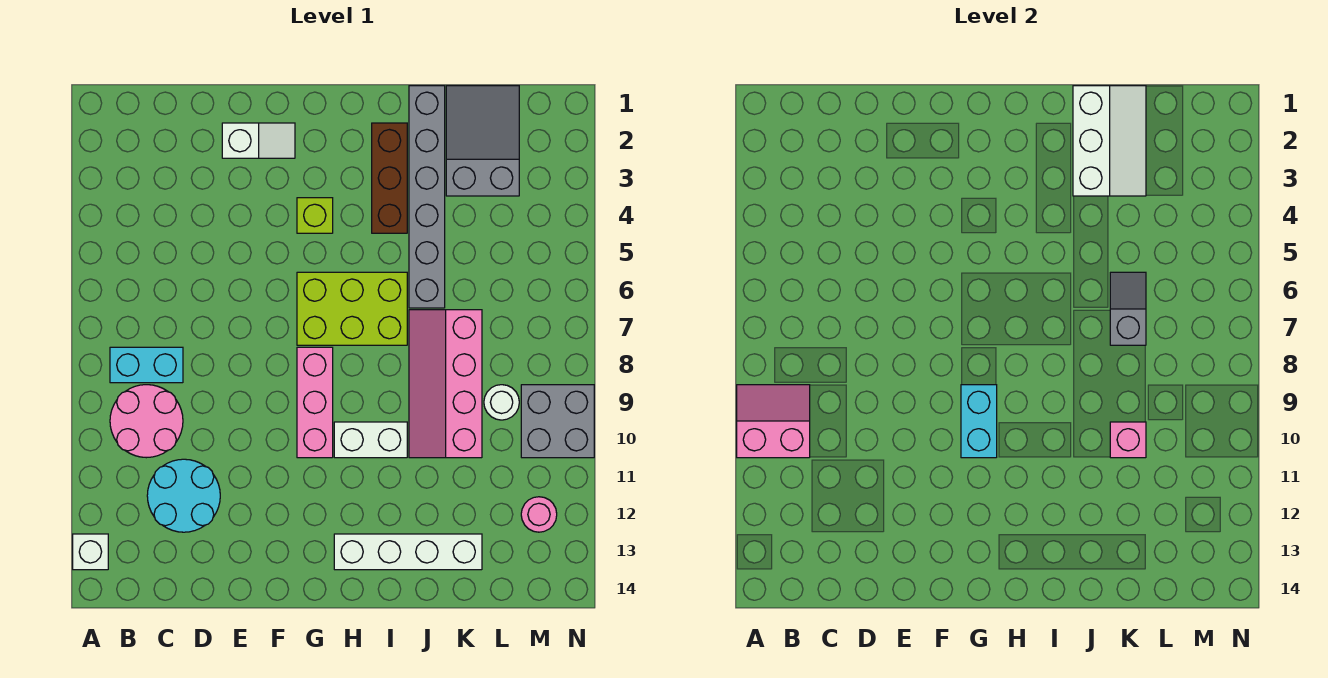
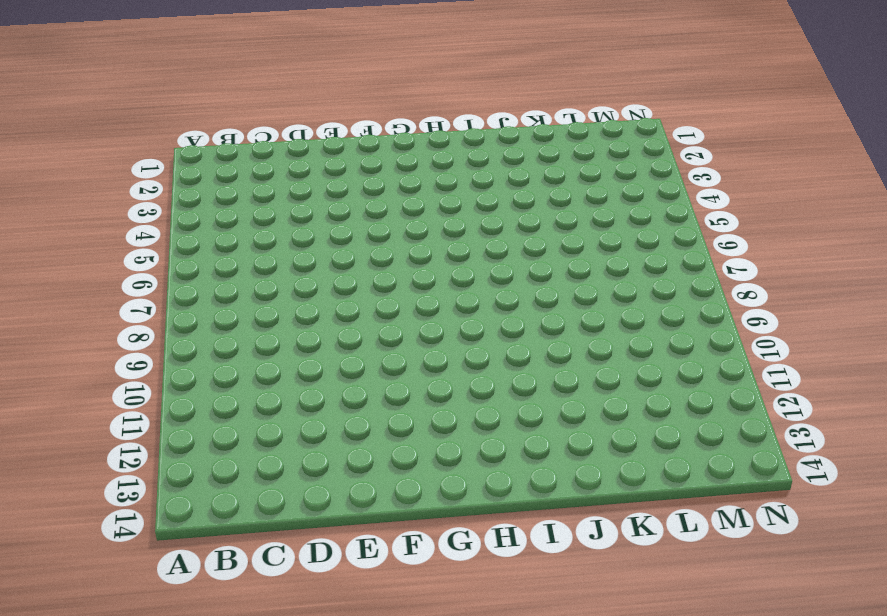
none -> white brick A13 level 1
none -> cyan brick B8:C8 level 1
none -> pink round brick B9:C10 level 1

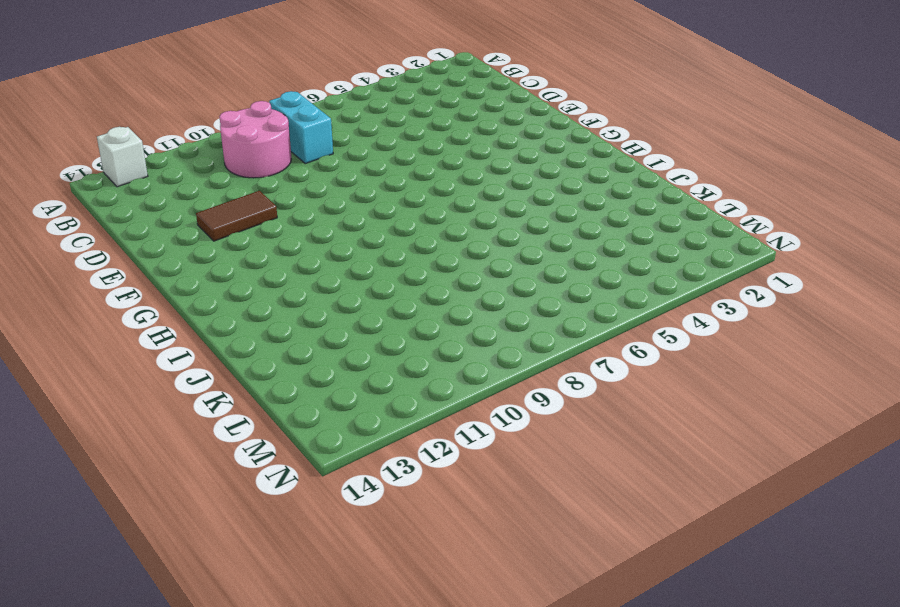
brown tile E11:E12 level 1 -> none
none -> cyan round brick C11:D12 level 1
none -> white slope E2:F2 level 1 top E
none -> lime brick G4 level 1

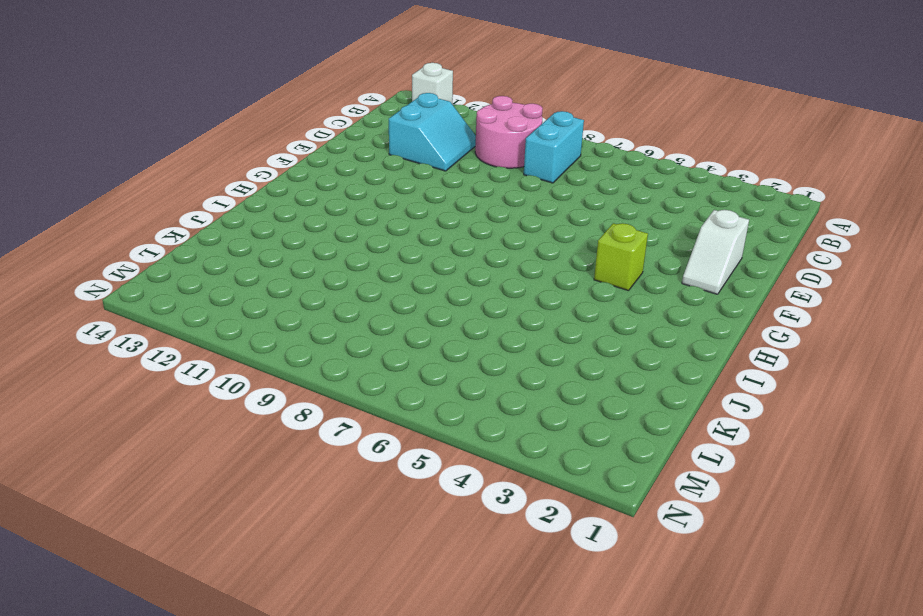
cyan slope C11:D12 level 1 top 12 -> cyan round brick C11:D12 level 1
none -> lime brick G6:I7 level 1
none -> pink brick G8:G10 level 1
none -> white brick H10:I10 level 1

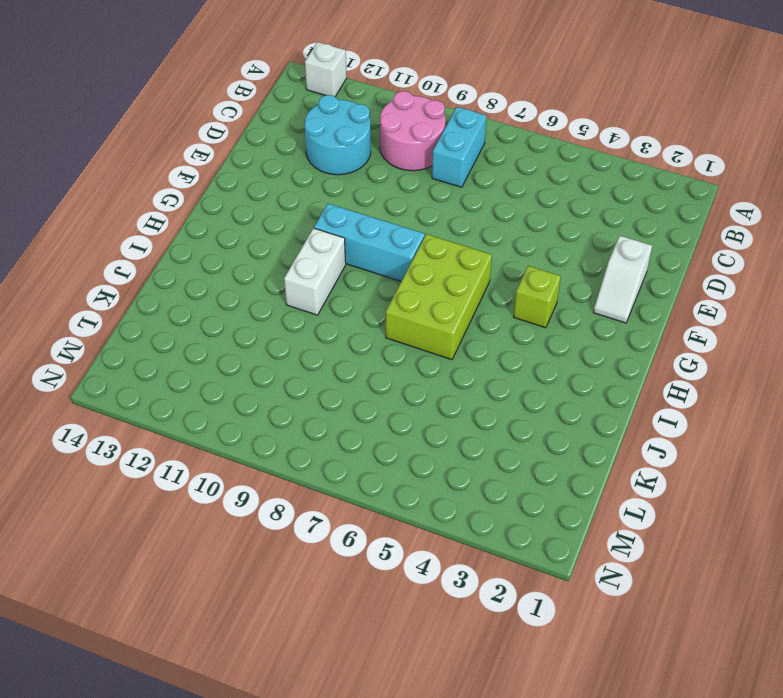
cyan brick G8:G10 level 1 -> pink brick G8:G10 level 1
none -> white brick H13:K13 level 1
none -> brown brick I2:I4 level 1
none -> grey brick J1:J6 level 1

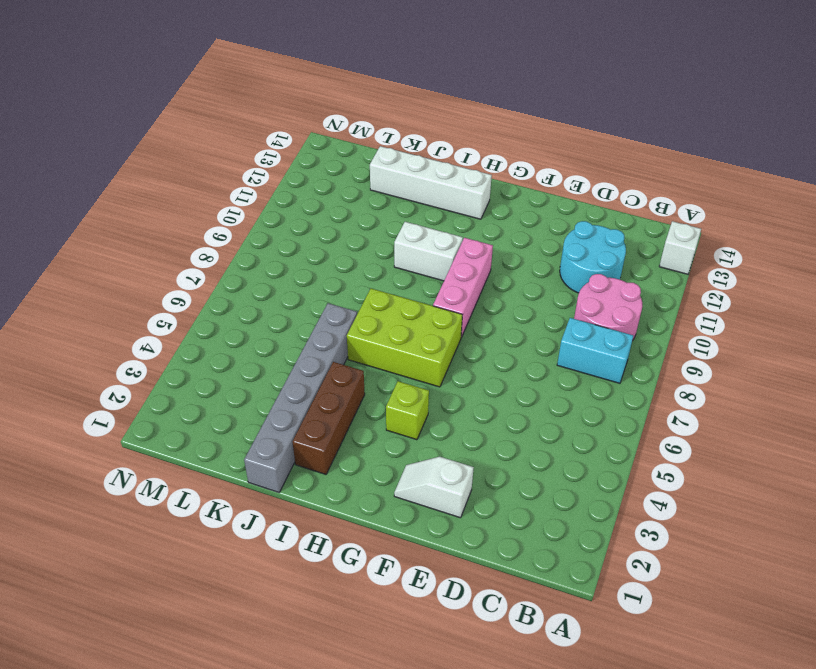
none -> pink slope J7:K10 level 1 top K
none -> grey slope K1:L3 level 1 top 3
none -> white round brick L9 level 1

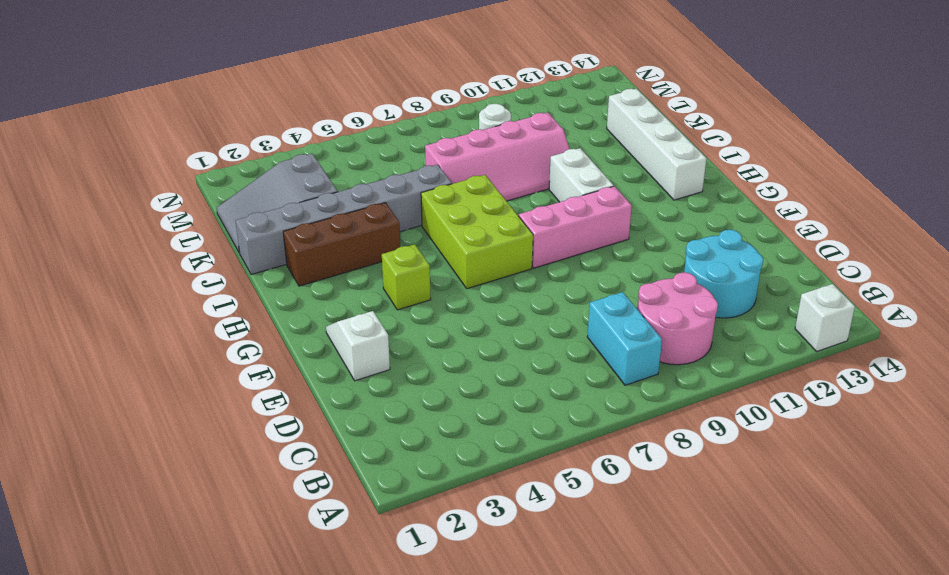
none -> grey brick M9:N10 level 1
none -> pink round brick M12 level 1
none -> pink slope A9:B10 level 2 top 10

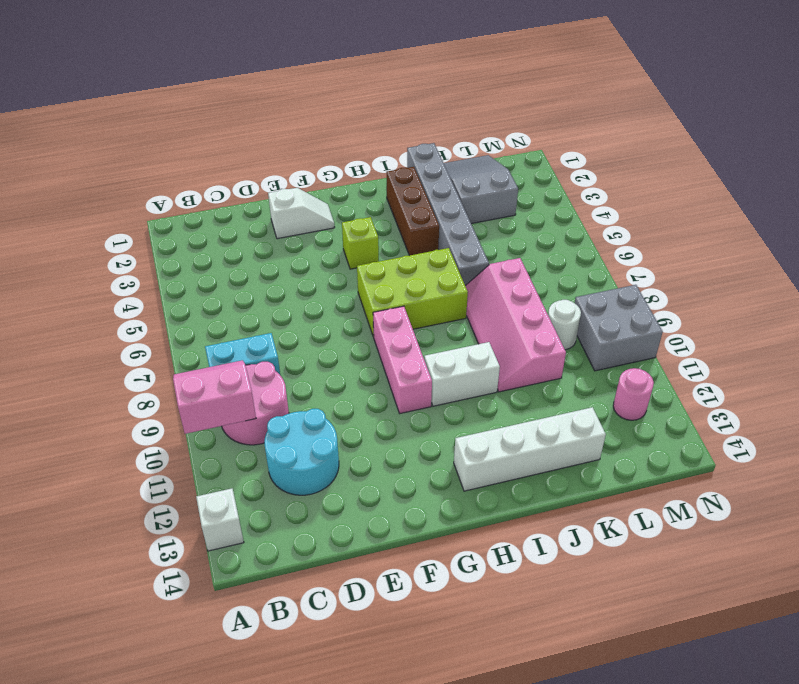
none -> cyan brick G9:G10 level 2
none -> white slope J1:K3 level 2 top J
none -> grey slope K6:K7 level 2 top 7

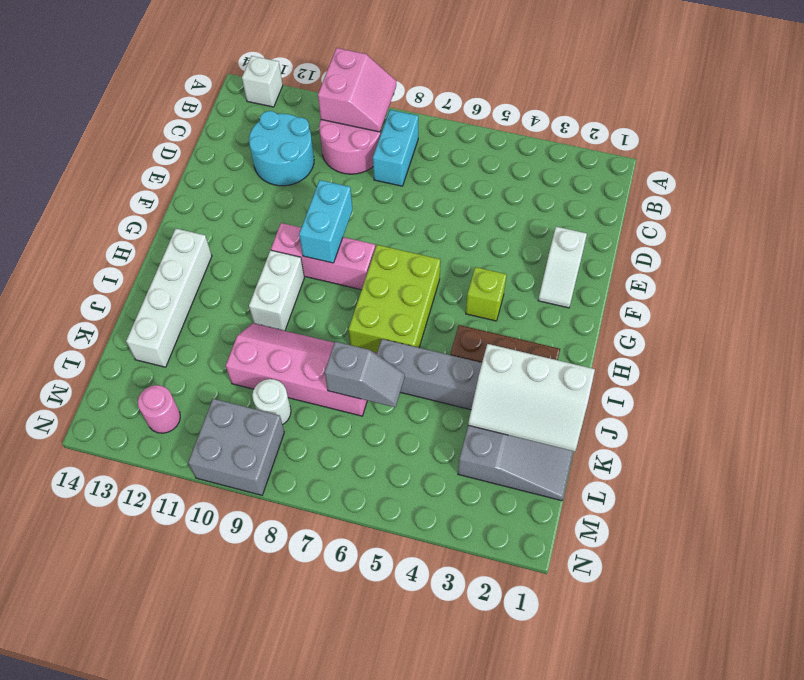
cyan brick F9:G9 level 2 -> cyan brick G9:G10 level 2
none -> pink brick K10 level 2

